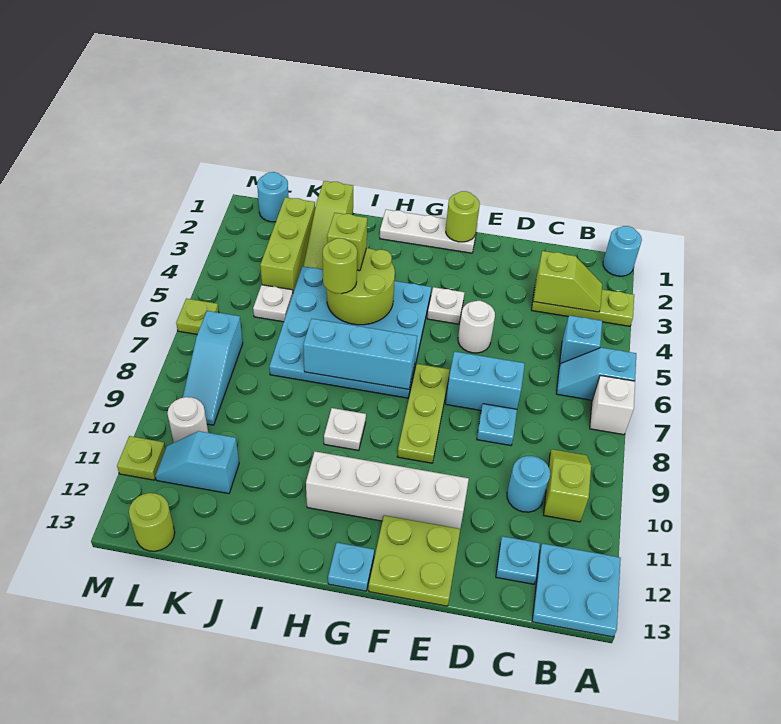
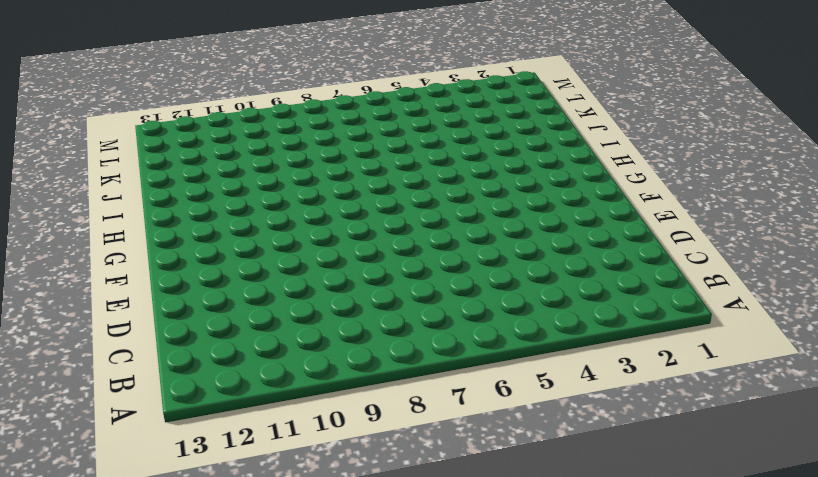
none -> cyan round brick A1 level 1
none -> lime plate A3:C3 level 1
none -> cyan slope A6:B6 level 1 top A
none -> white brick A7 level 1

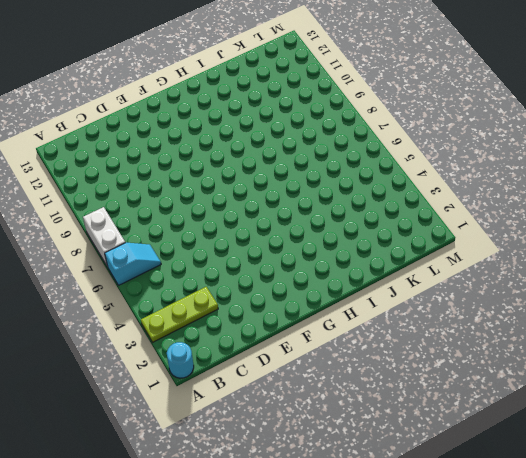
white brick A7:A8 level 1 -> white brick A7 level 1
none -> cyan plate A12:B13 level 1
none -> cyan brick B5 level 1
none -> lime slope B9:B10 level 1 top 10
none -> cyan round brick C10 level 1

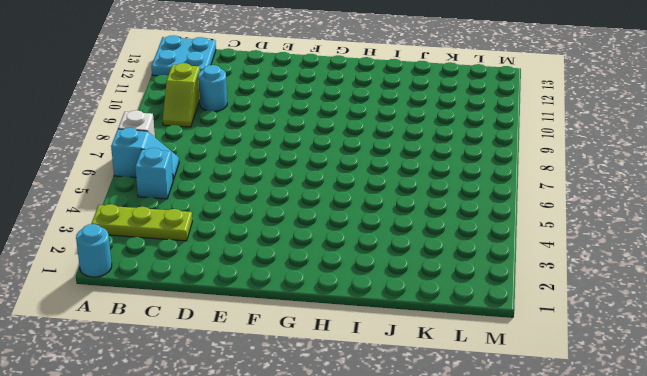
none -> cyan plate C12 level 1
none -> cyan brick D7:E7 level 1
none -> cyan plate D8 level 1
none -> white round brick E5 level 1

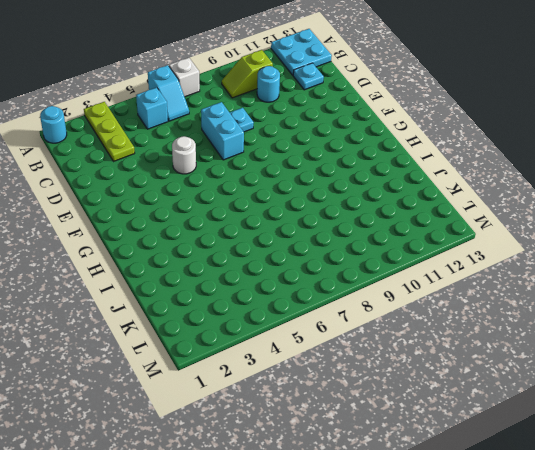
none -> white brick E11:H11 level 1
none -> lime plate E12:F13 level 1
none -> white plate F1:H1 level 1
none -> white plate F4 level 1

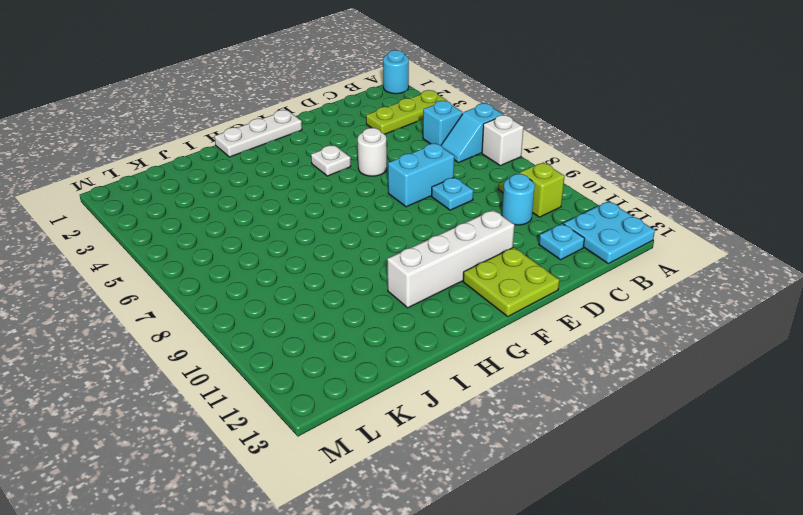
none -> lime plate F7:F9 level 1
none -> cyan plate G4:J7 level 1
none -> cyan plate G13 level 1
none -> white plate H9 level 1

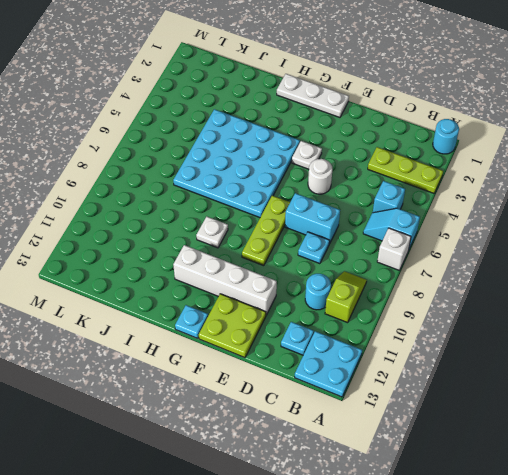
none -> lime slope J1:J3 level 1 top 1
none -> lime brick K2:K4 level 1
none -> white plate K5 level 1
none -> cyan slope K11:L11 level 1 top K

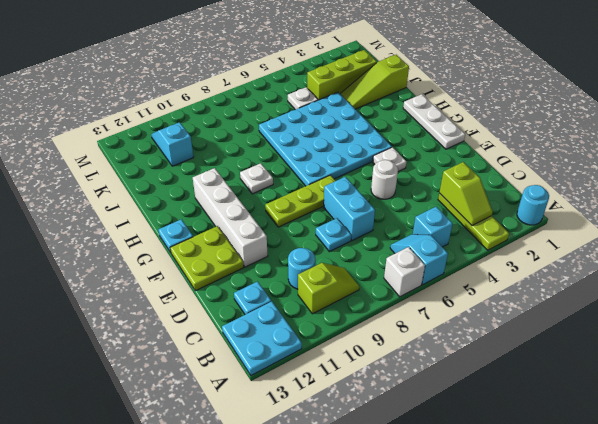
none -> cyan round brick L1 level 1
none -> cyan slope L7:L9 level 1 top 7
none -> white round brick L10 level 1
none -> lime round brick L13 level 1

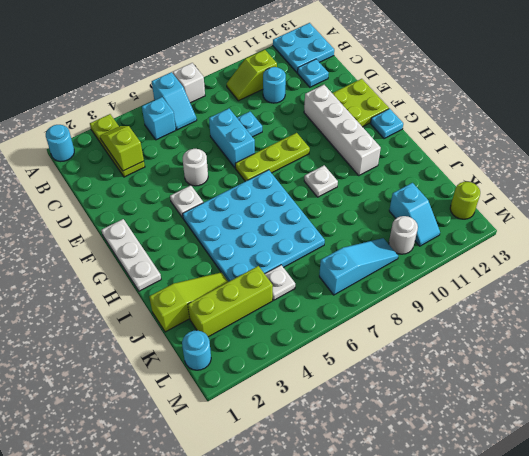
none -> lime plate M6 level 1
none -> lime plate M11 level 1
none -> lime round brick F1 level 2
none -> cyan brick G7:I7 level 2

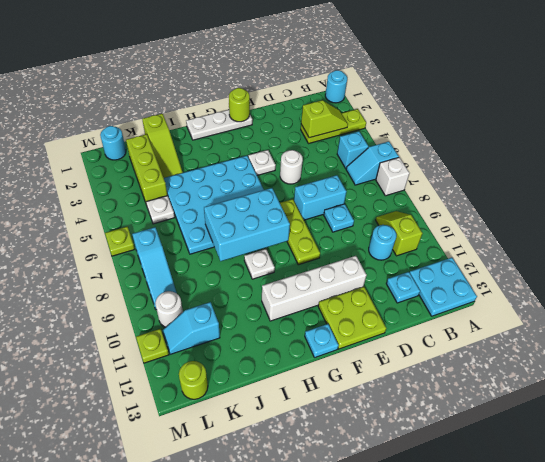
cyan brick G7:I8 level 2 -> cyan brick G7:I7 level 2
none -> lime round brick H4:I5 level 2
none -> lime brick I4 level 3
none -> lime round brick I5 level 3

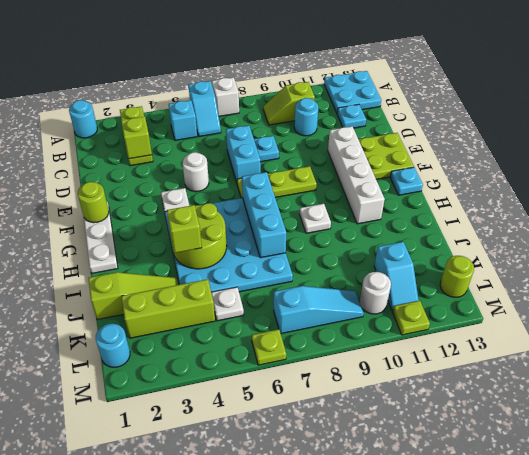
none -> lime round brick I5 level 3

